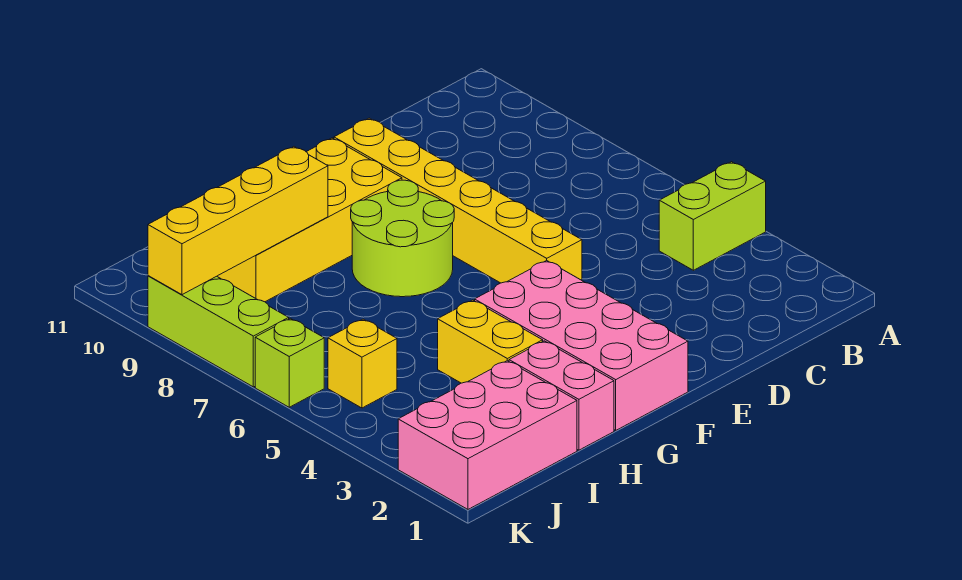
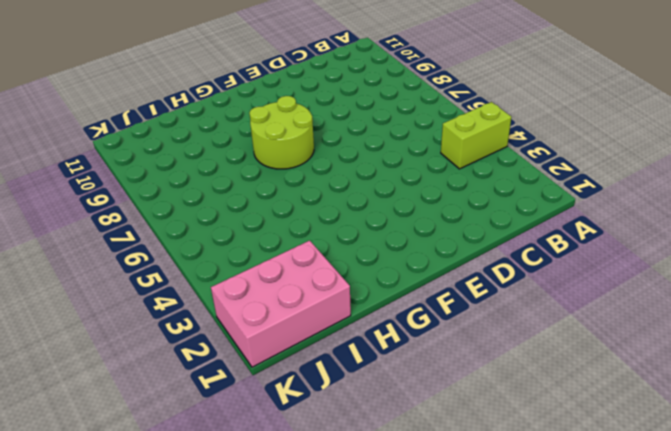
none -> yellow brick E5:E10 level 1
none -> pink brick F1:G4 level 1
none -> yellow brick F9:I10 level 1

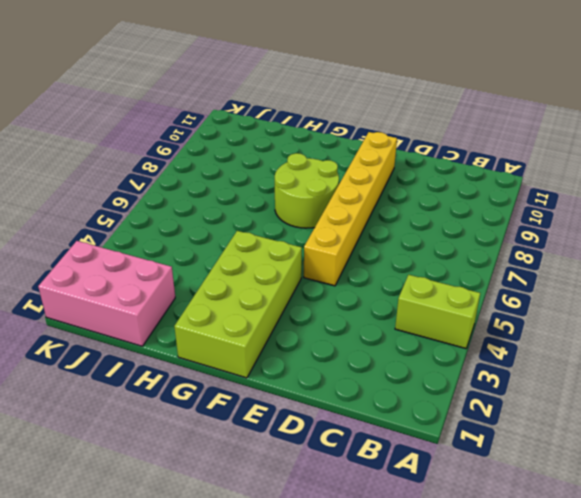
lime brick F1:G4 level 1 -> pink brick F1:G4 level 1
none -> yellow brick F9:I10 level 1
none -> pink brick H1:H2 level 1
none -> yellow brick H3:H4 level 1

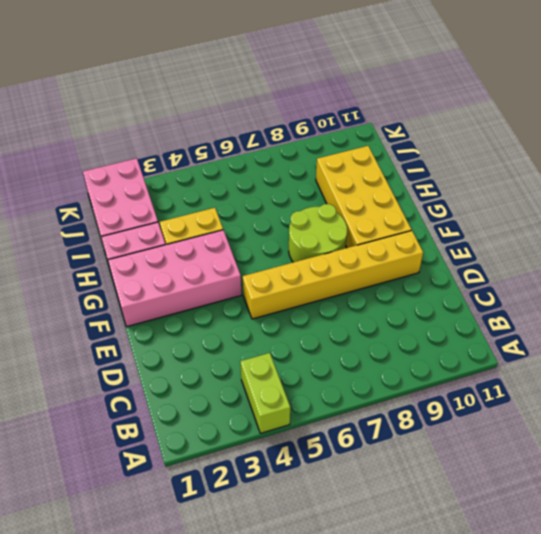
none -> yellow brick J5 level 1
none -> lime brick K6 level 1
none -> lime brick K7:K9 level 1

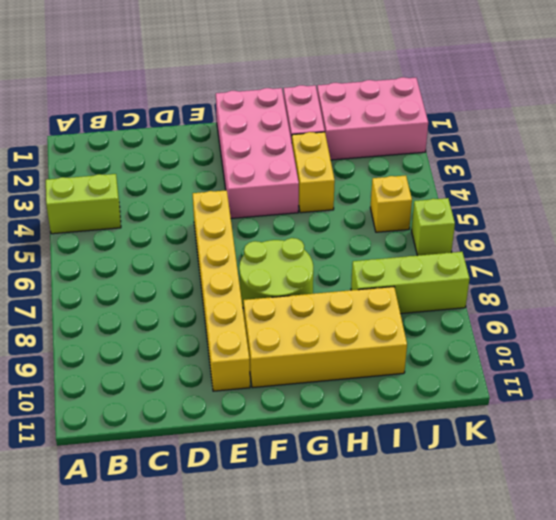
lime brick I8:K8 level 1 -> lime brick K7:K9 level 1
none -> yellow brick H9:K9 level 2

